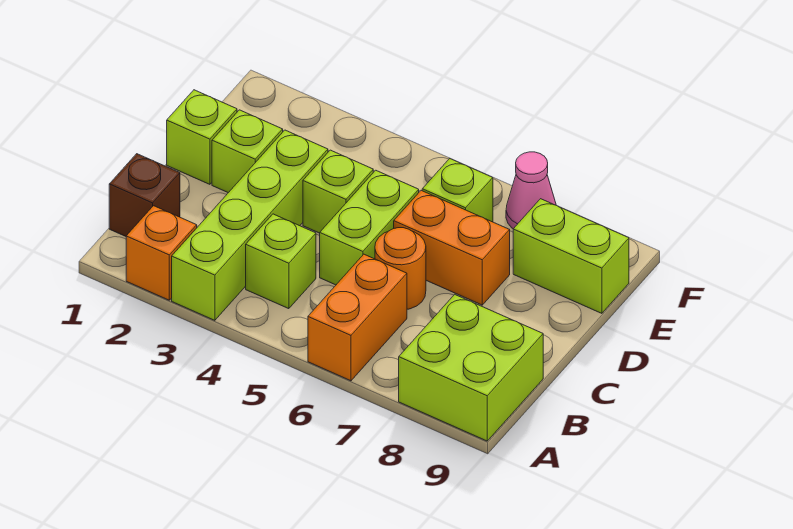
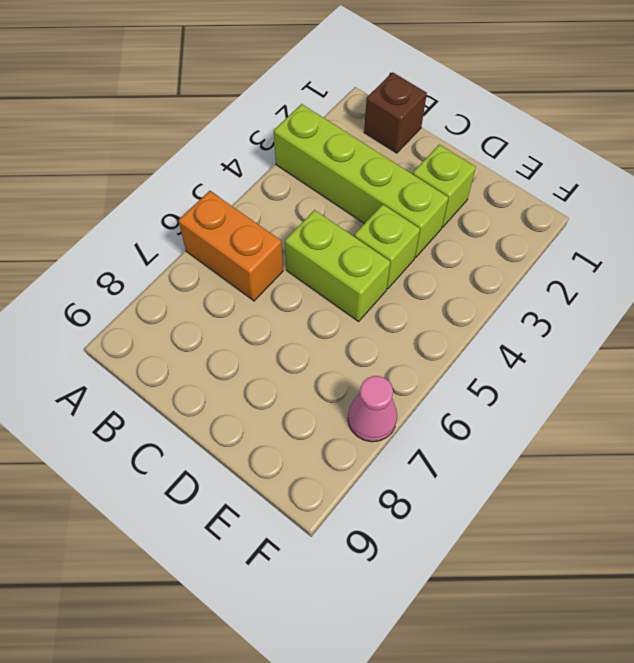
none -> orange brick A2 level 1
none -> lime brick A8:B9 level 1
none -> lime brick B4 level 1

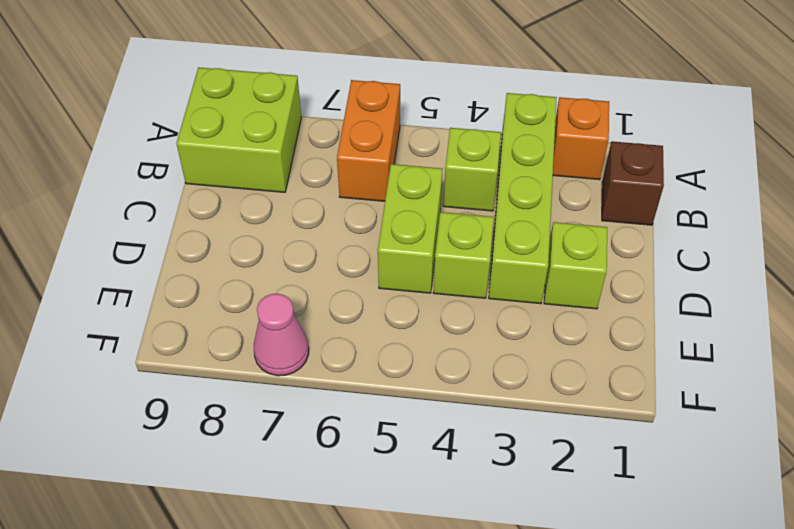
none -> orange round brick C6 level 1
none -> lime brick D1 level 1
none -> orange brick D6:D7 level 1

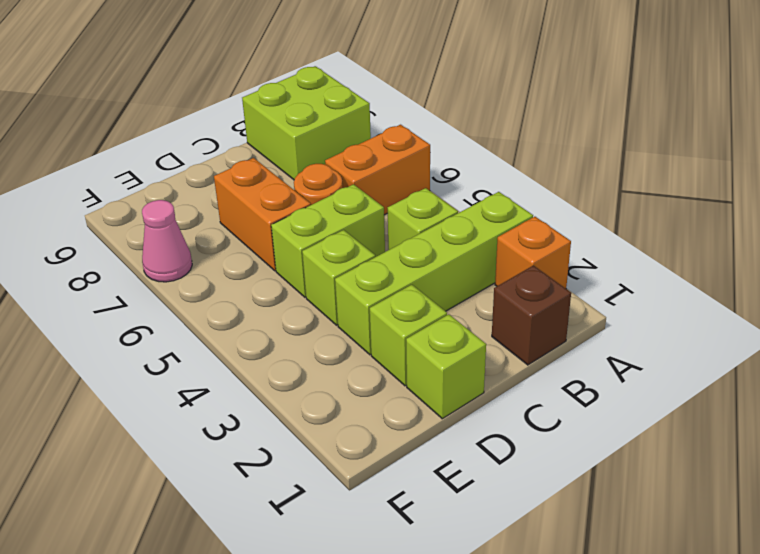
none -> lime brick E6 level 1
none -> lime brick E8:E9 level 1

